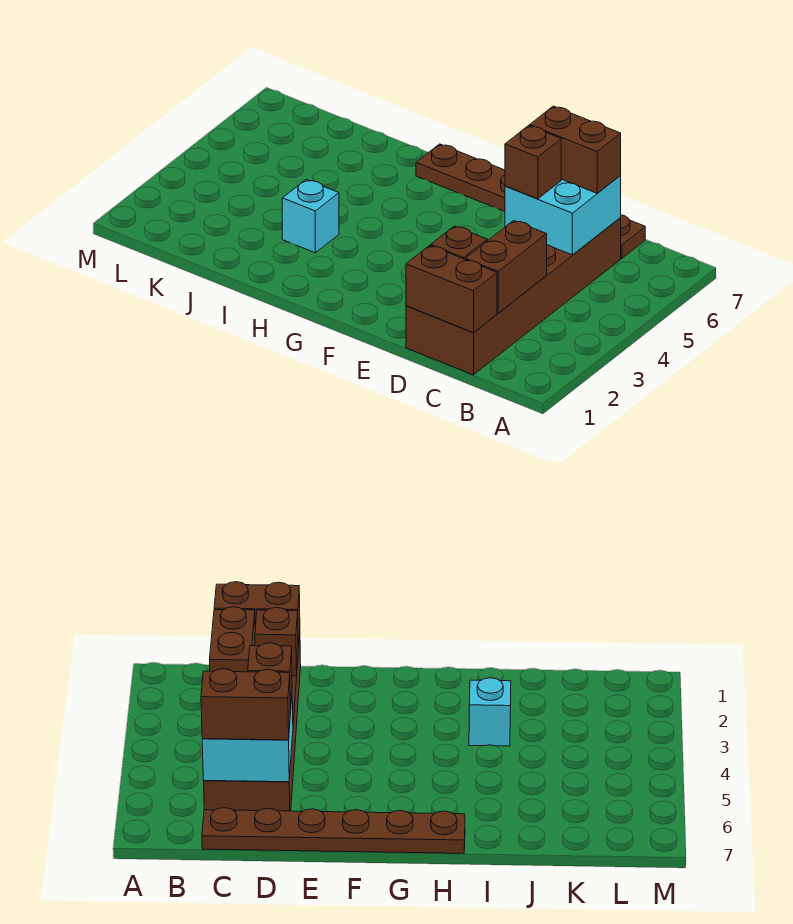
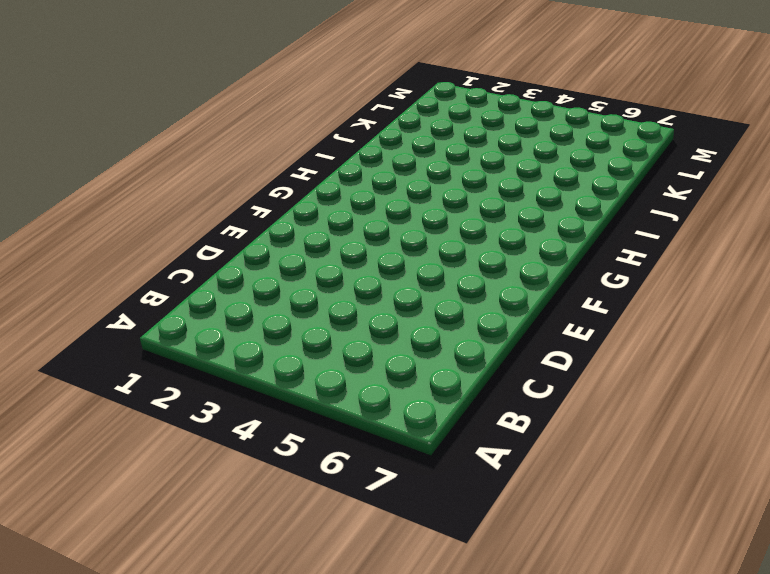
none -> brown brick C1:D6 level 1
none -> brown plate C7:H7 level 1

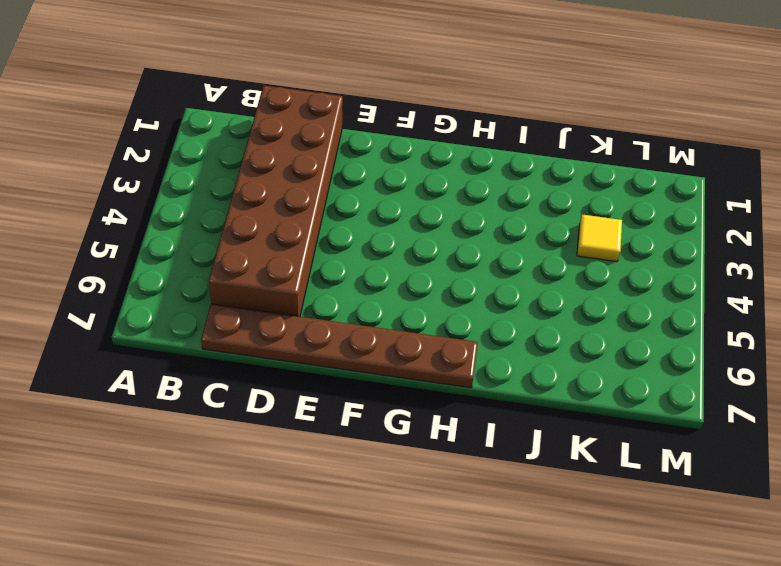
yellow tile K3 level 1 -> none
none -> cyan brick I3 level 1
none -> brown brick C1:D1 level 2

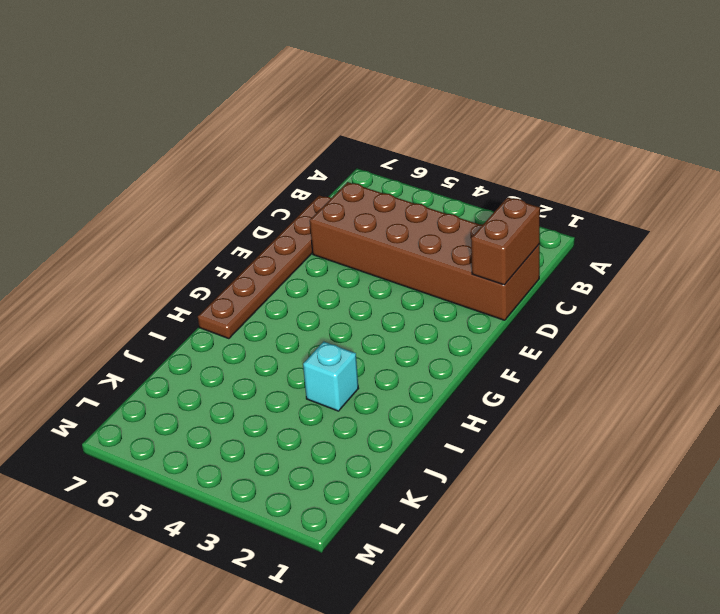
none -> brown brick C2:C3 level 2
none -> cyan brick C5:D6 level 2

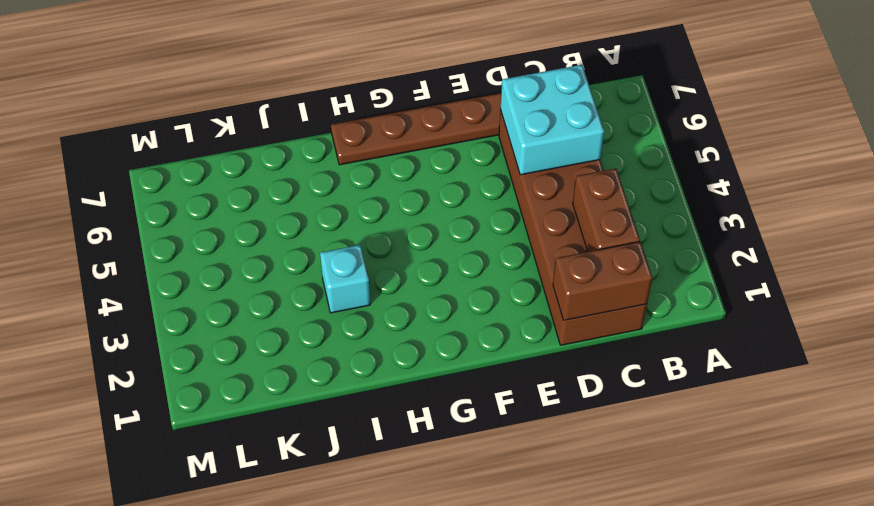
none -> brown brick D2 level 2
none -> brown brick C6:D6 level 3

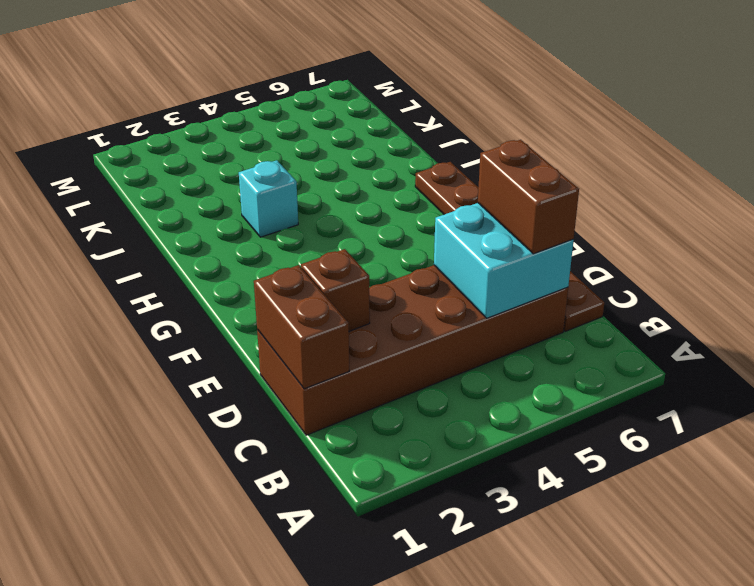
none -> brown brick C2:C3 level 2
none -> brown brick D5 level 3

